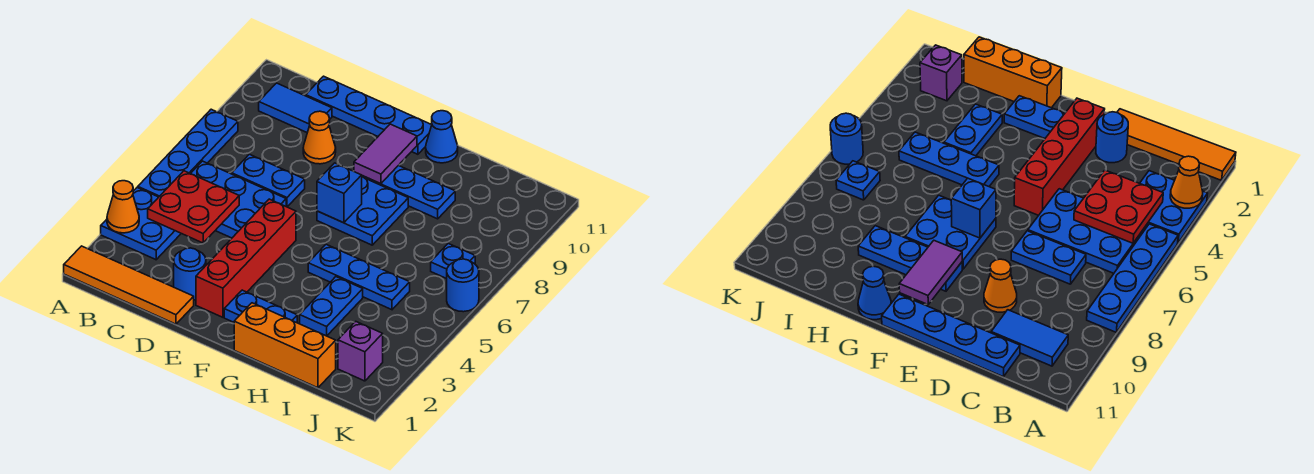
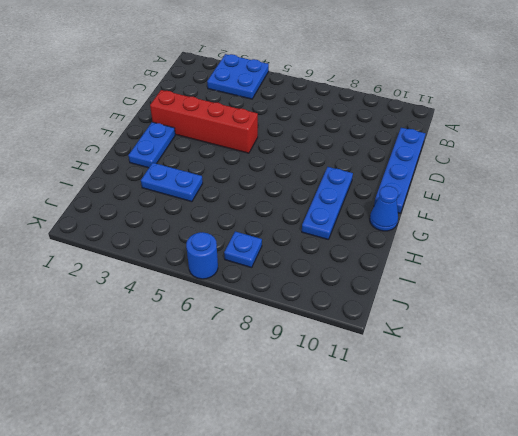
none -> orange tile A1:D1 level 1
none -> blue plate A5:A8 level 1
none -> blue plate B5:D6 level 1

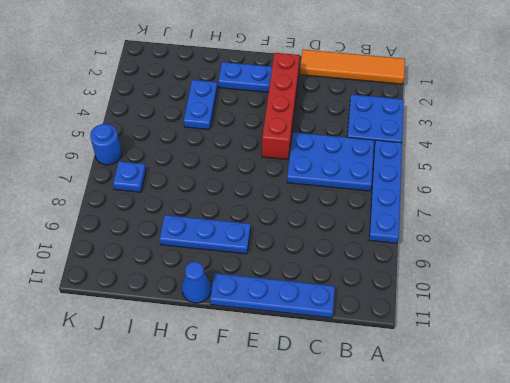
none -> blue tile B10:C10 level 1
none -> blue plate C7:D7 level 1
none -> blue round brick D2 level 1

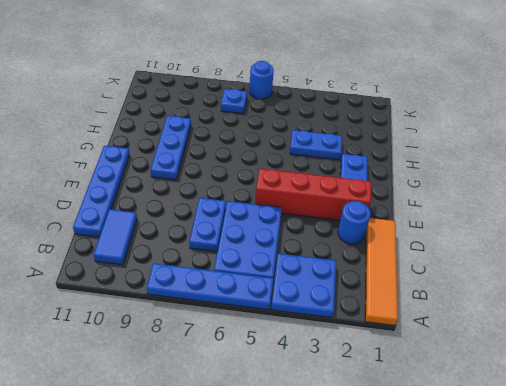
none -> orange cone D9 level 1
none -> blue plate F7:G8 level 1
none -> orange brick G1:I1 level 1

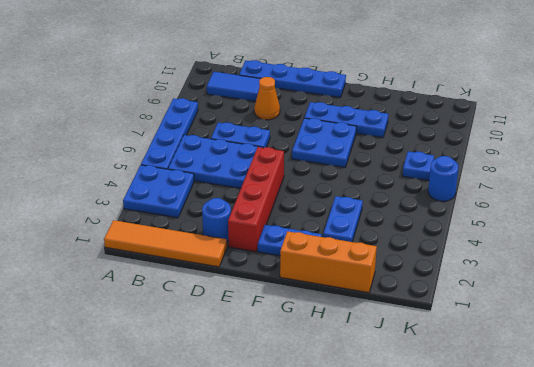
none -> blue plate G5:I5 level 1
none -> blue cone G11 level 1
none -> purple brick J2 level 1

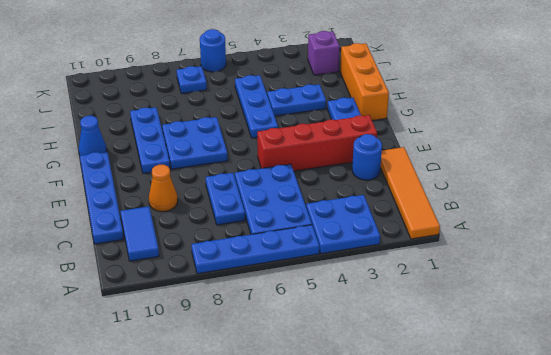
none -> orange cone A3 level 2
none -> red plate B4:C5 level 2
none -> blue brick F7 level 2

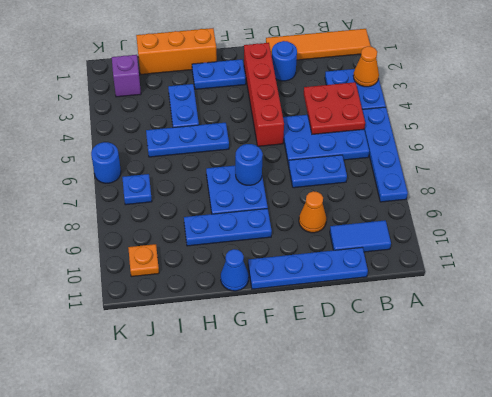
blue round brick F7 level 2 -> blue brick F7 level 2
orange plate J10 level 1 -> none
none -> purple tile F9:F10 level 2

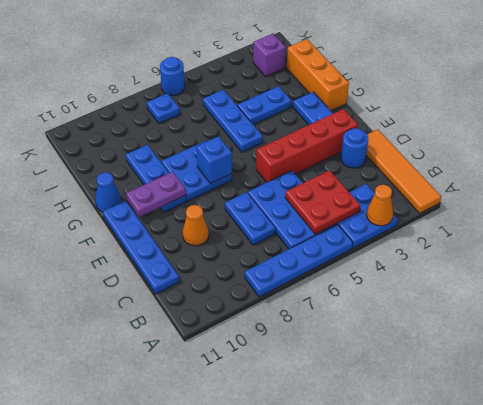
purple plate F9:F10 level 2 -> purple tile F9:F10 level 2
none -> blue tile B10:C10 level 1

